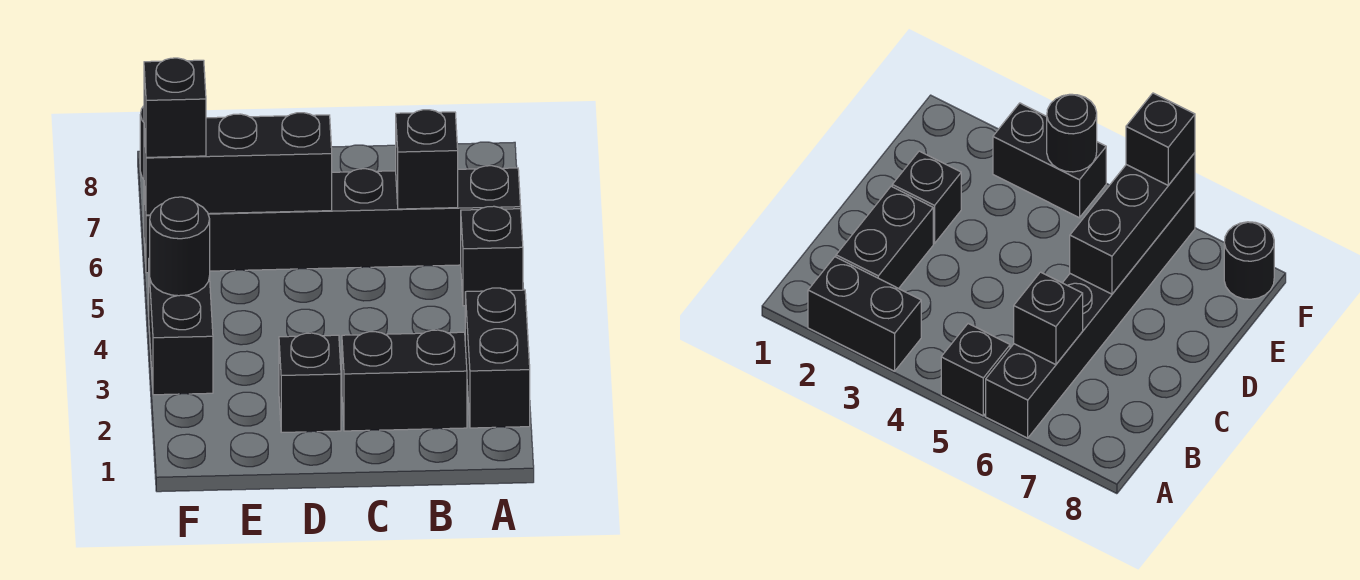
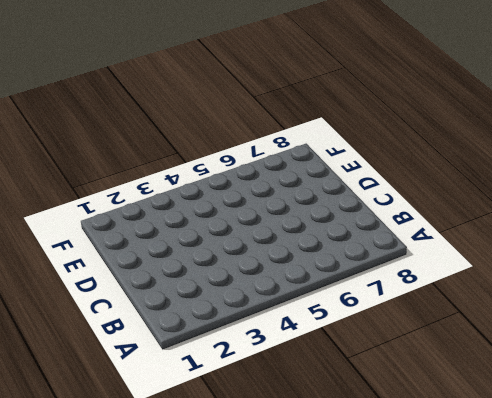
none -> black brick A2:A3 level 1
none -> black brick A5 level 1

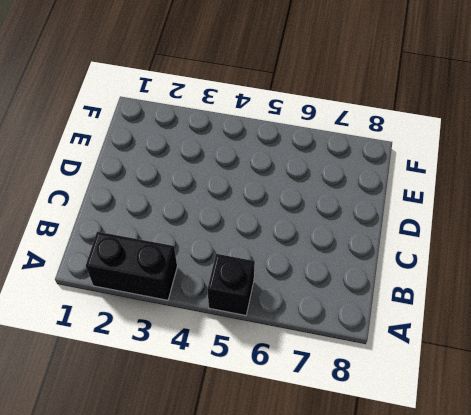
none -> black brick A6:F6 level 1
none -> black brick B2:C2 level 1

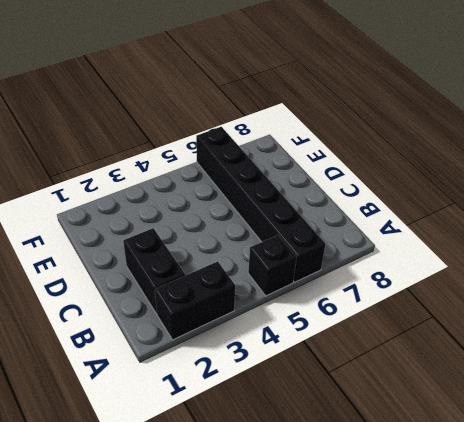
none -> black brick D2 level 1
none -> black brick F3:F4 level 1

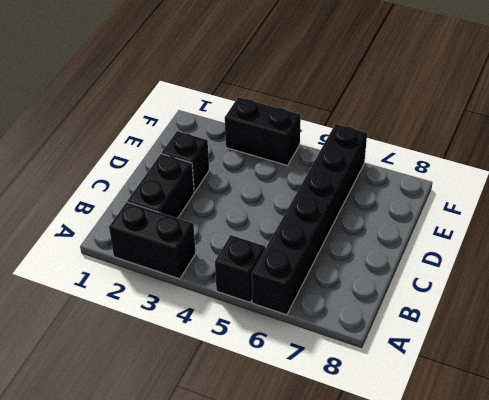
none -> black round brick F8 level 1
none -> black brick B6 level 2

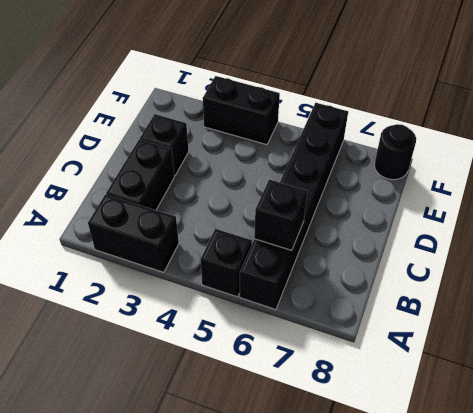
none -> black brick D6:F6 level 2
none -> black round brick F4 level 2

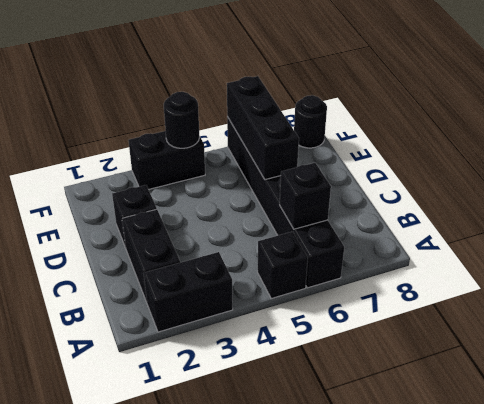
none -> black brick F6 level 3

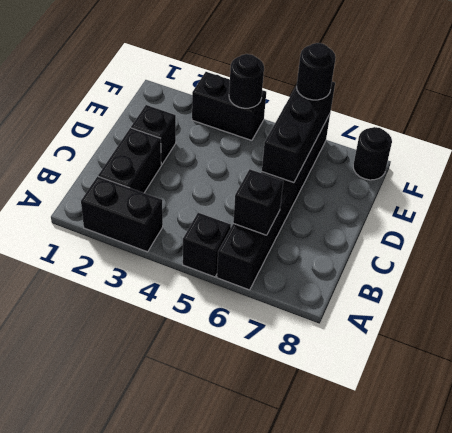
black round brick F6 level 3 -> black brick F6 level 3

